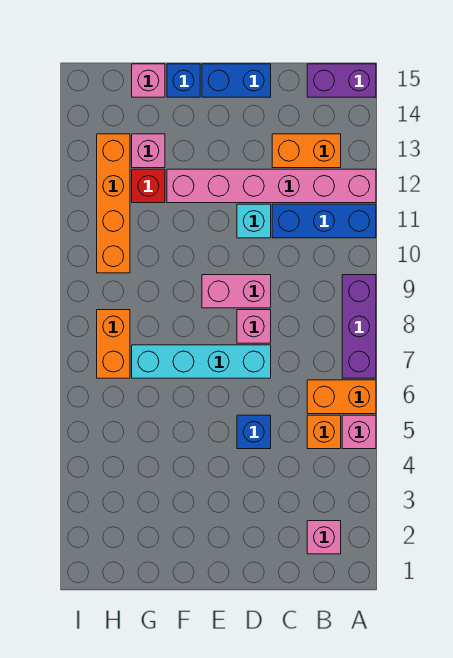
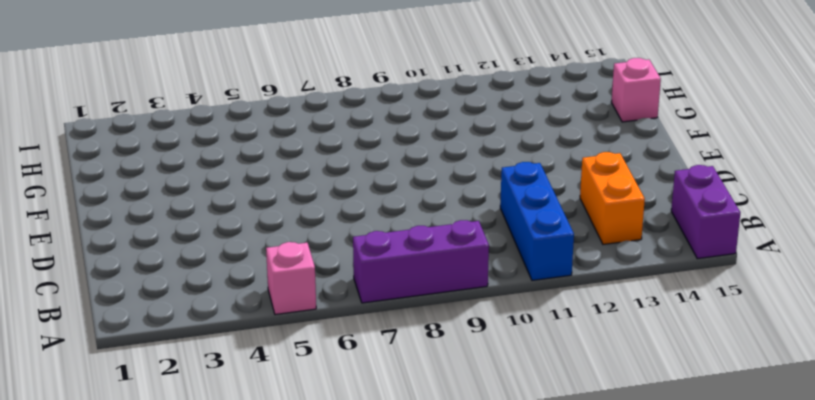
none -> orange brick A6:B6 level 1
none -> pink brick A12:F12 level 1
none -> pink brick B2 level 1

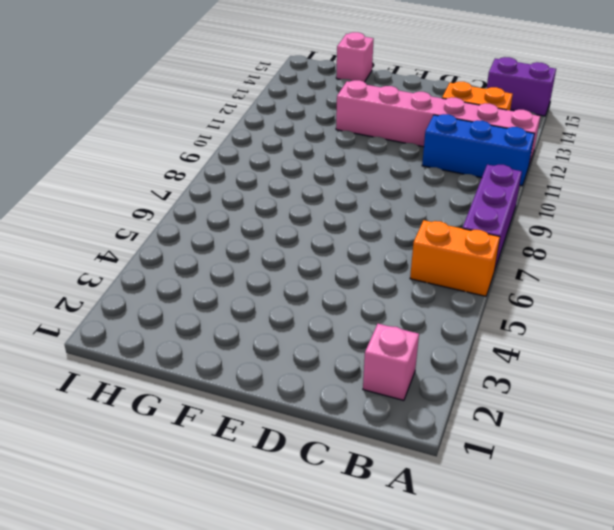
none -> pink brick A5 level 1
none -> orange brick B5 level 1
none -> blue brick D5 level 1

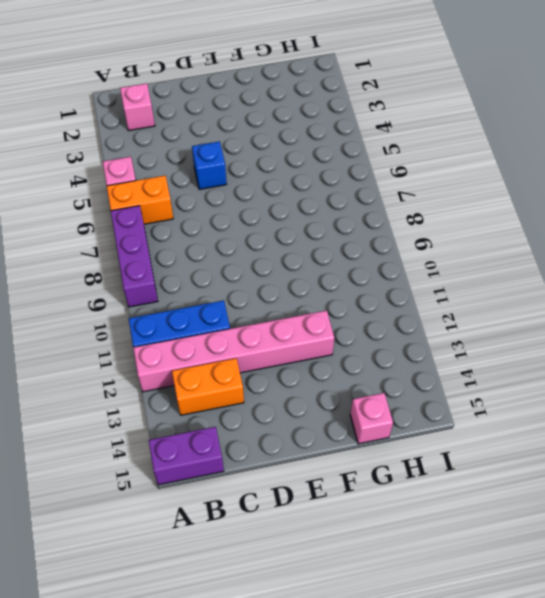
none -> orange brick B5 level 1
none -> cyan brick D7:G7 level 1
none -> pink brick D8 level 1

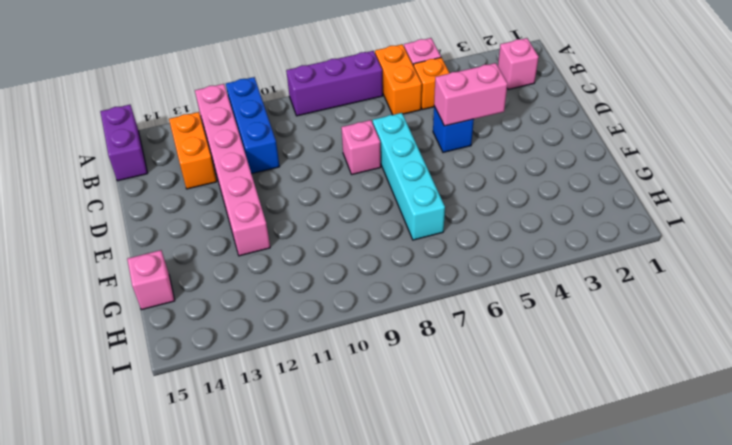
pink brick D4:D5 level 2 -> pink brick D9:E9 level 1
none -> cyan brick D11 level 1
none -> blue brick D15:E15 level 1
none -> blue brick F15 level 1

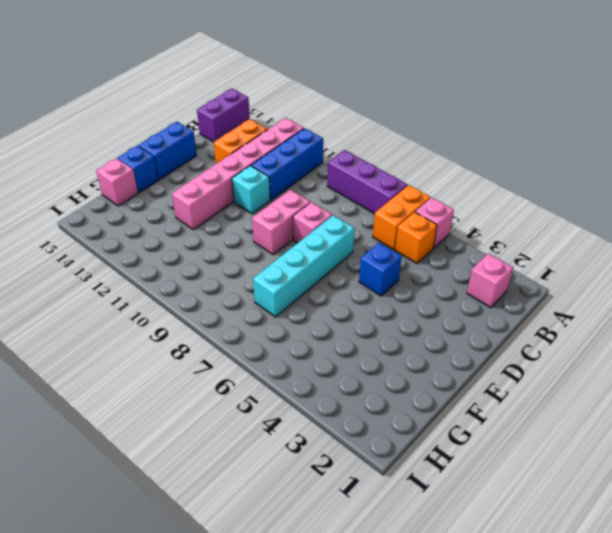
none -> red brick G12 level 1
none -> pink brick G13 level 1
none -> orange brick H7:H8 level 1

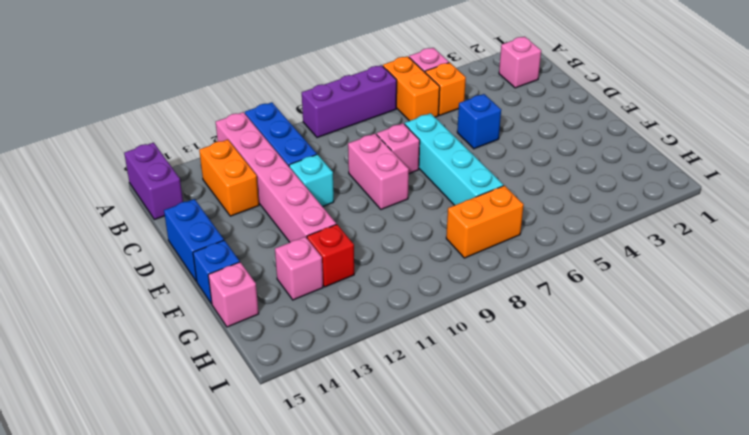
none -> orange brick H10:H13 level 1

